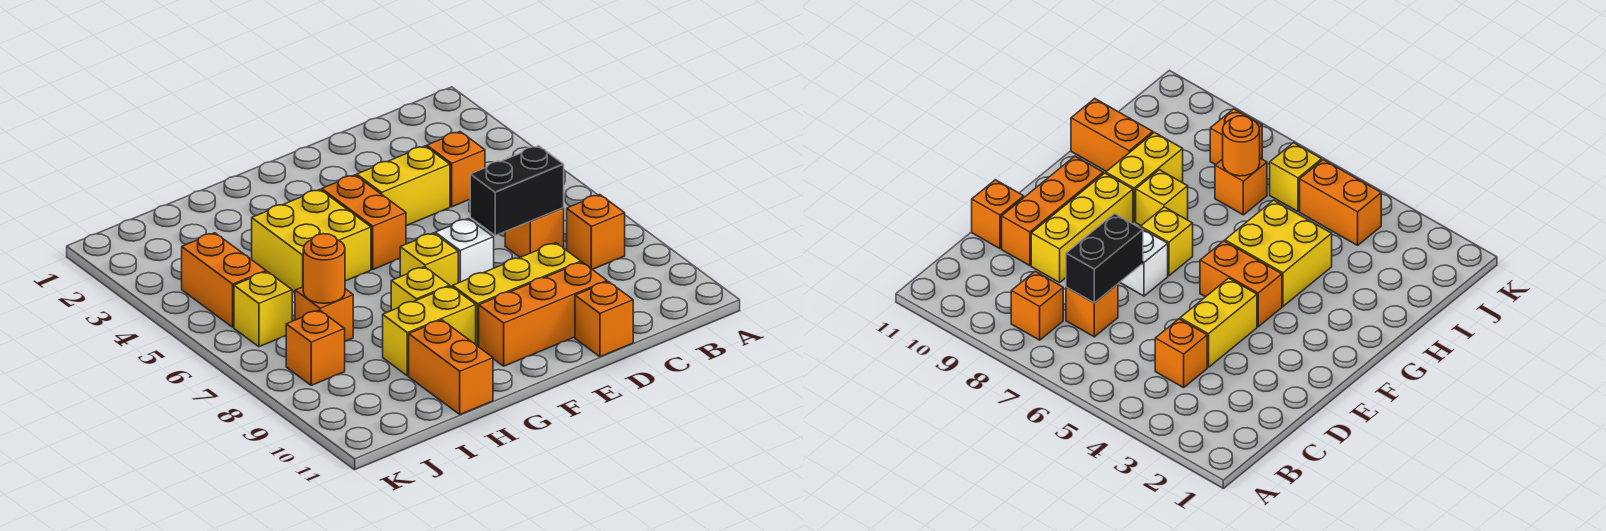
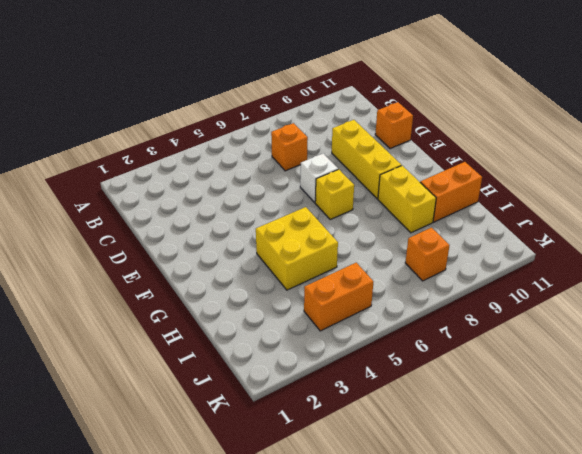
none -> orange brick B8 level 1
none -> orange brick C4 level 1
none -> yellow brick D4:E4 level 1

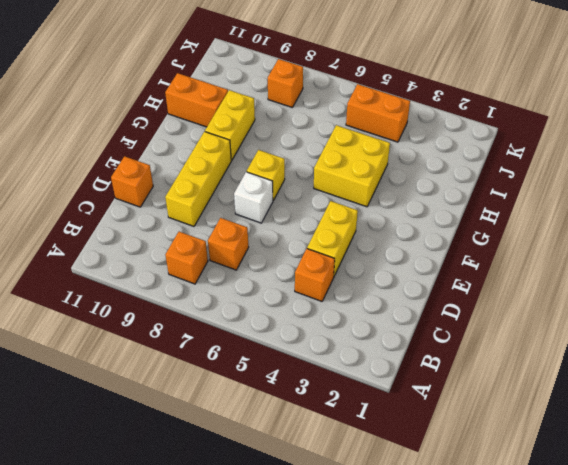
none -> orange brick D10:F10 level 1
none -> orange brick F4:F5 level 1
none -> yellow brick G8 level 1

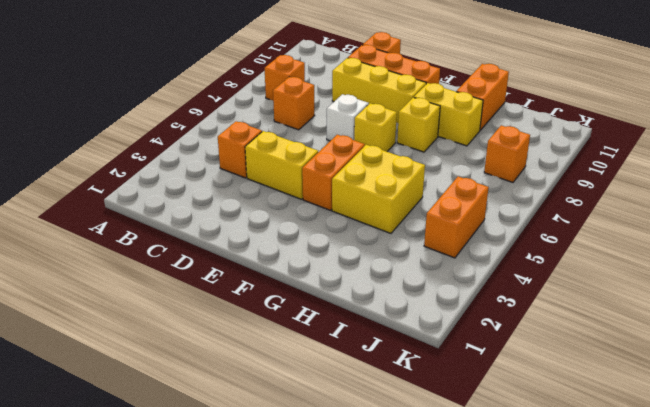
none -> orange brick I7 level 1
none -> yellow brick J6 level 1
none -> black brick C7:D7 level 2

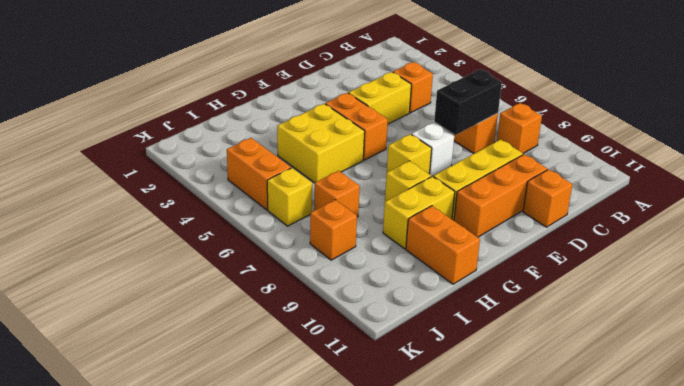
none -> orange round brick I7 level 2

